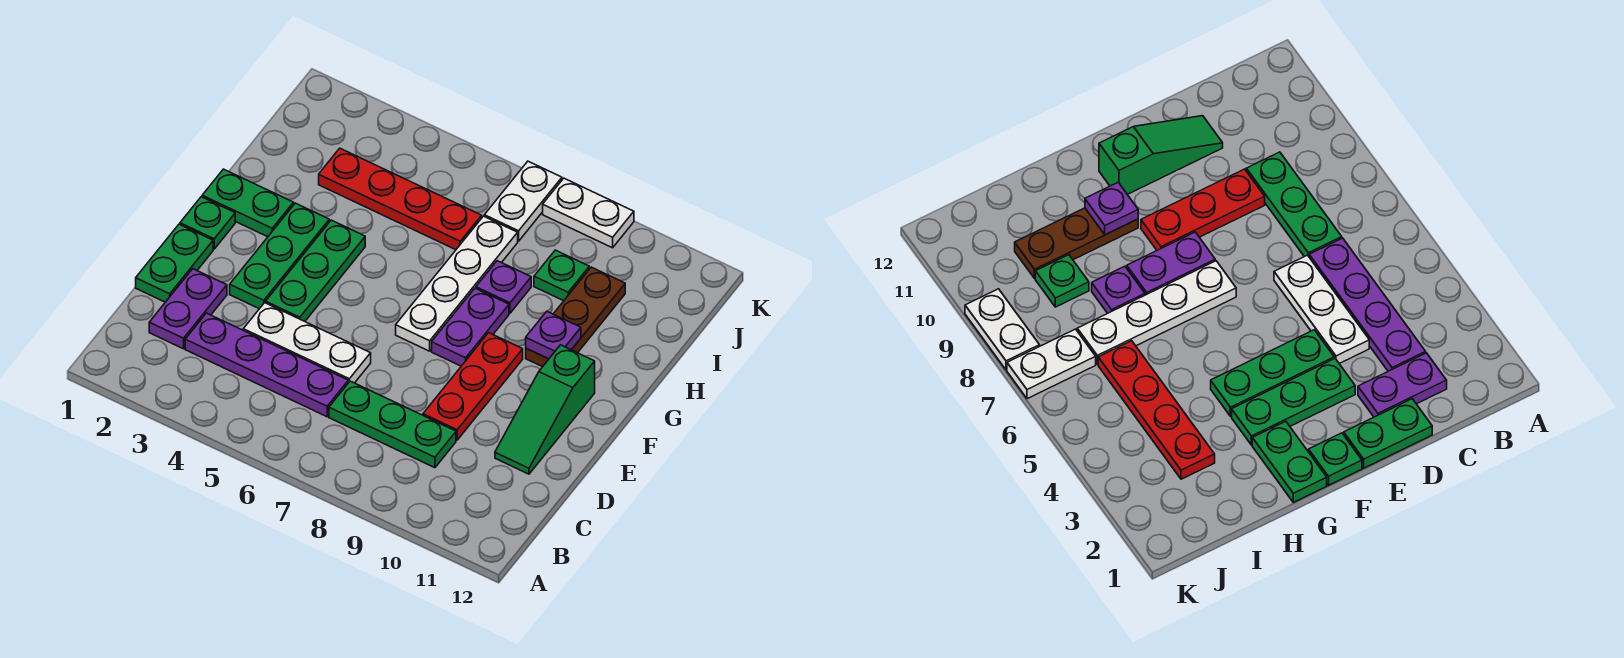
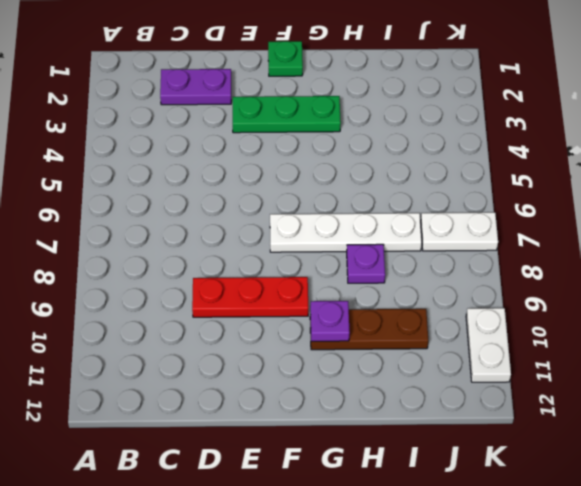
white plate K10:K11 level 1 -> white plate K8:K9 level 1
none -> purple plate C3:C6 level 1
none -> green plate C7:C9 level 1
none -> green plate D1:E1 level 1

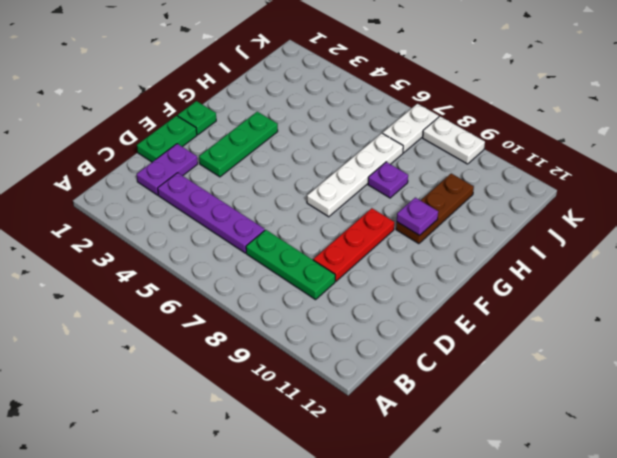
none -> white plate D4:D6 level 1
none -> green slope D11:F11 level 1 top F
none -> green plate E4:G4 level 1

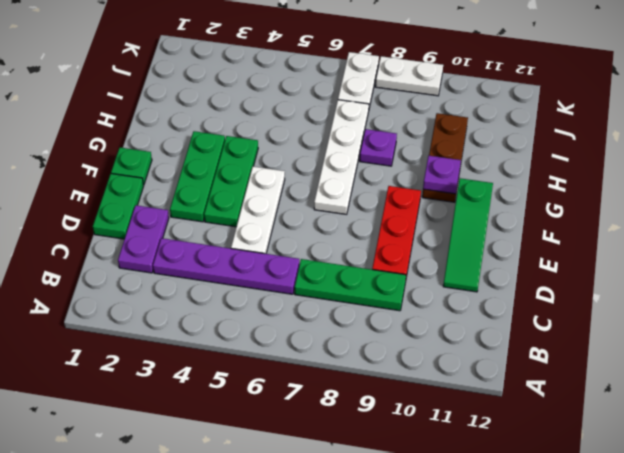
white plate D5:F5 level 1 -> white plate D4:D6 level 1
none -> purple plate F8:G8 level 1
none -> green plate G1:G2 level 1
none -> red plate I3:I6 level 1

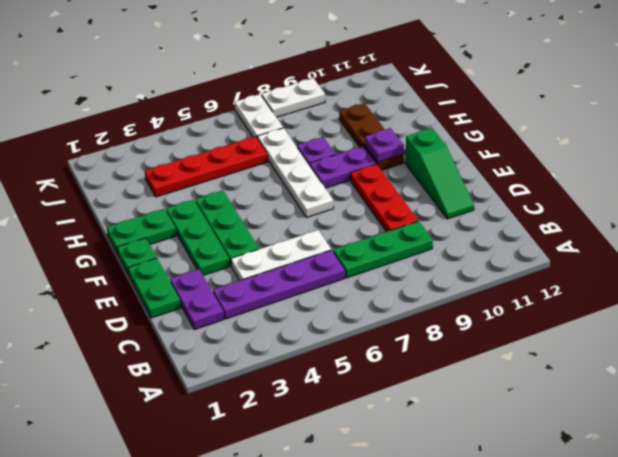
purple plate G8:G9 level 1 -> purple plate F8:G8 level 1
none -> green plate I9 level 1

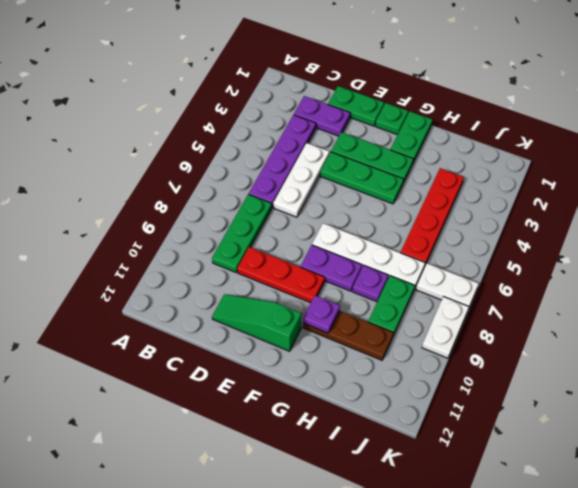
green plate I8:I9 level 1 -> green plate I9 level 1

